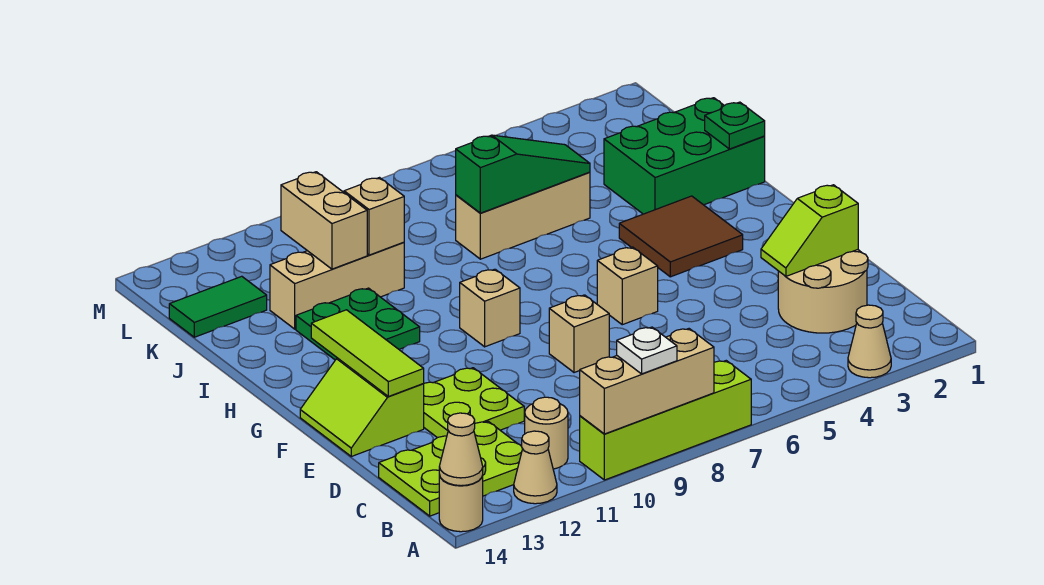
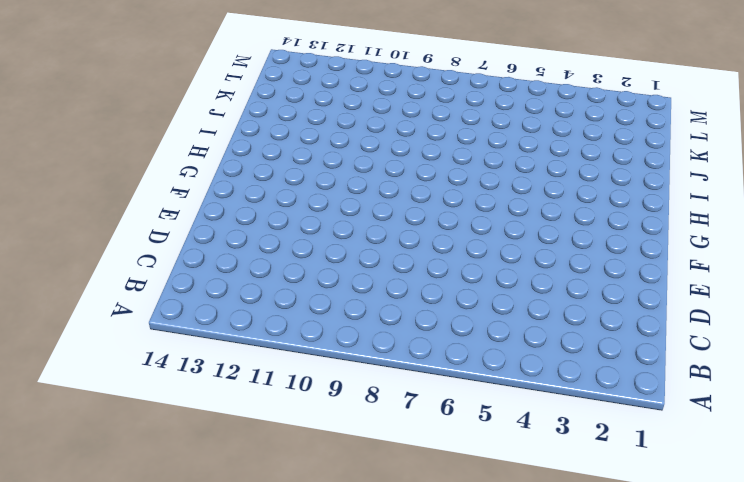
none -> tan cone A3 level 1
none -> lime brick A7:A10 level 1
none -> tan cone A12 level 1

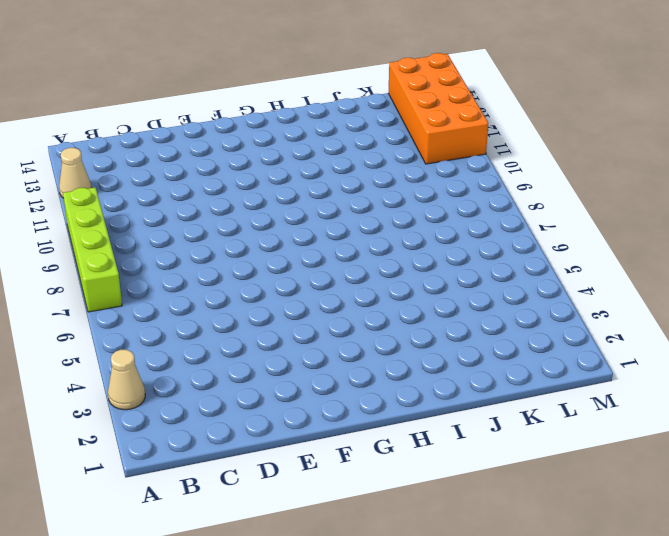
orange brick L11:M14 level 1 -> none
none -> tan round brick A14 level 1
none -> tan round brick B11 level 1
none -> lime plate B12:C14 level 1

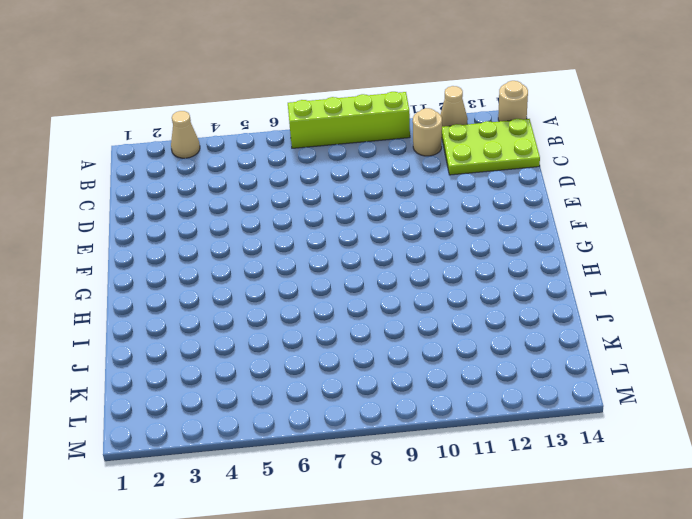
none -> tan round brick C2:D3 level 1
none -> lime plate D11:E12 level 1
none -> tan brick E8 level 1

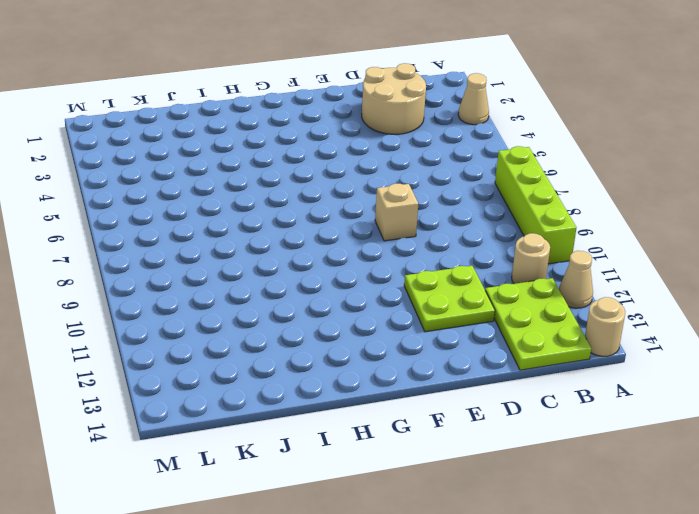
none -> lime slope E13:F14 level 1 top 13
none -> tan brick F6 level 1
none -> brown tile G3:H4 level 1

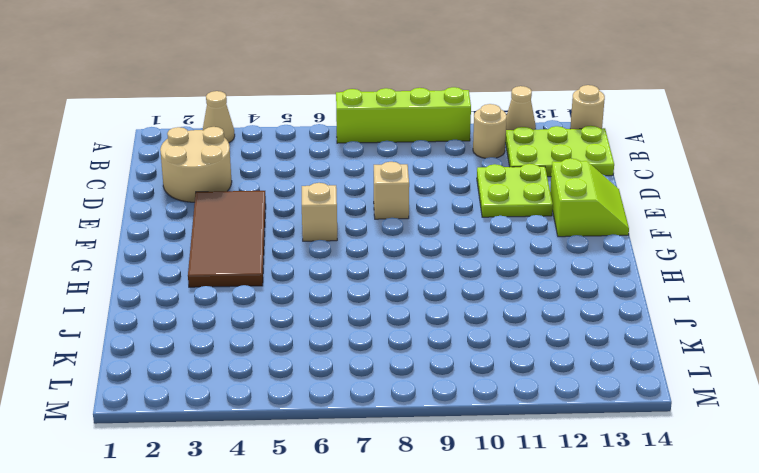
brown tile E3:H4 level 1 -> brown tile G3:H4 level 1
none -> tan brick G9 level 1
none -> green plate H11:I12 level 1
none -> green brick I1:J3 level 1

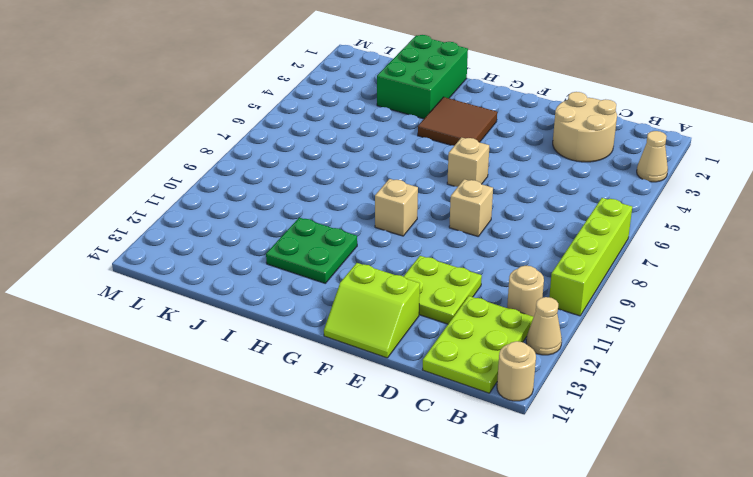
none -> tan brick J5:J7 level 1
none -> tan brick J10:J12 level 1
none -> green tile K13:K14 level 1

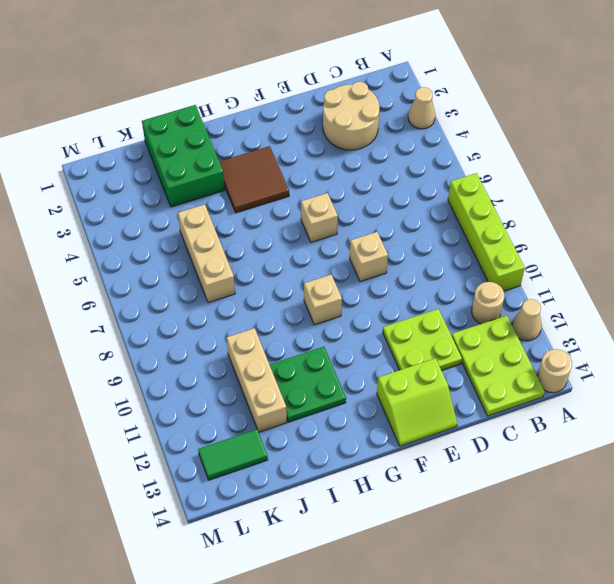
green tile K13:L13 level 1 -> green tile K13:K14 level 1
none -> tan brick A8:A10 level 2
none -> tan cone A14 level 2
none -> lime slope D2:D3 level 2 top 2

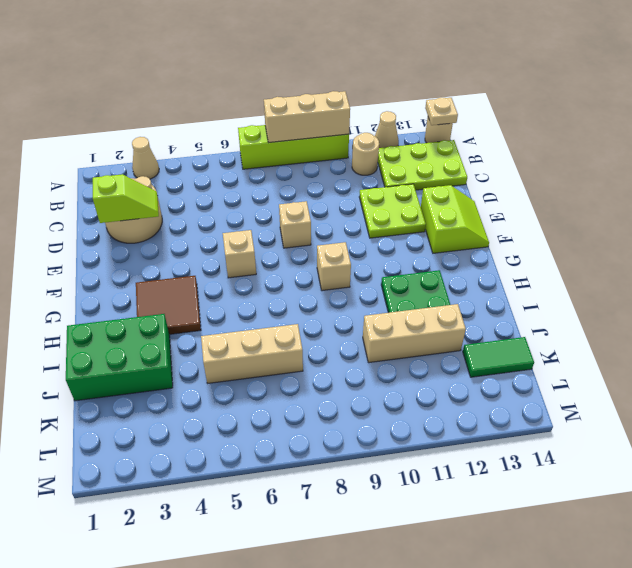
tan plate A14 level 2 -> tan cone A14 level 2
none -> lime tile E13:G13 level 2
none -> green plate I1 level 2
none -> green slope J5:J7 level 2 top 7

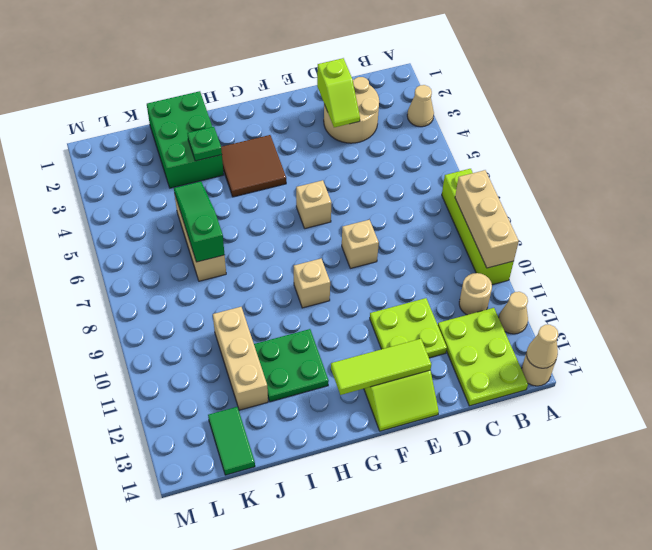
green plate I3 level 2 -> green plate I1 level 2
none -> tan brick J10 level 2
none -> tan brick J11:K11 level 2
none -> white plate A9 level 3

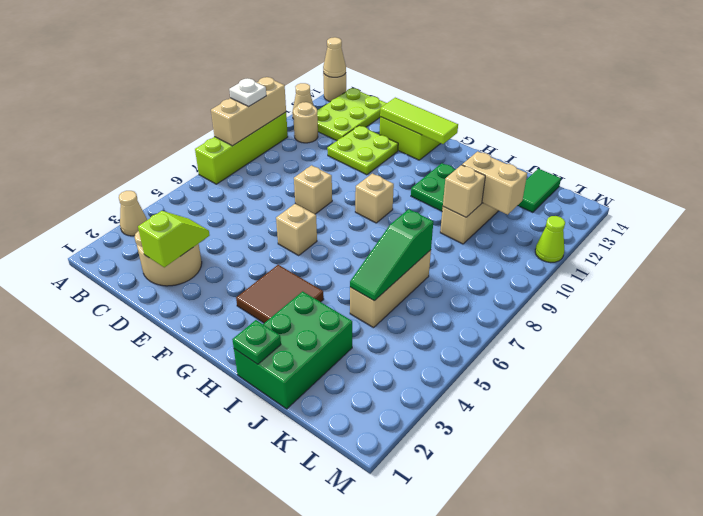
lime cone M11 level 1 -> none

